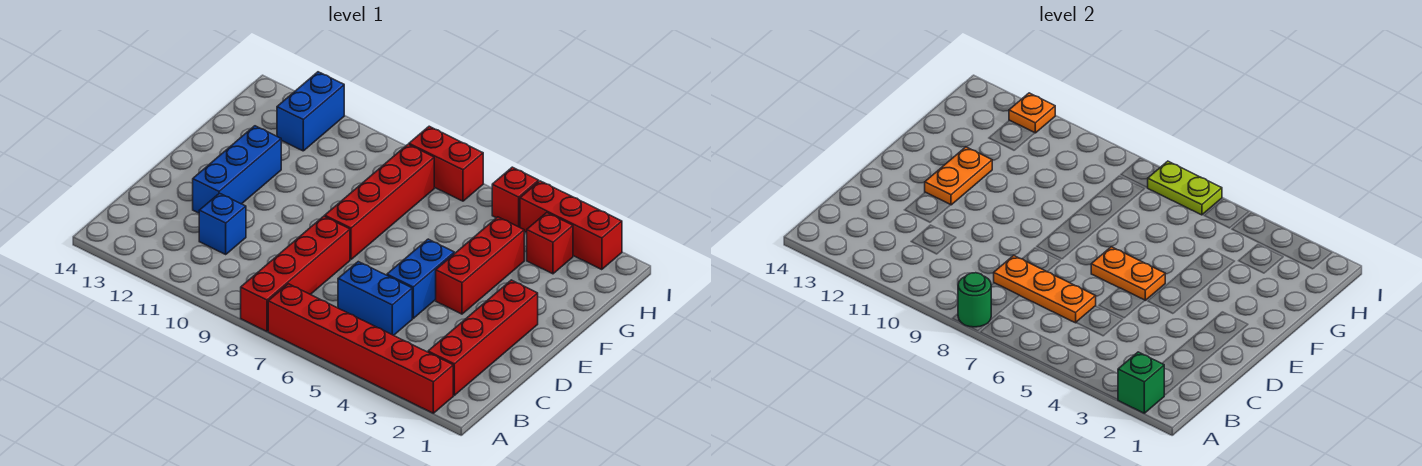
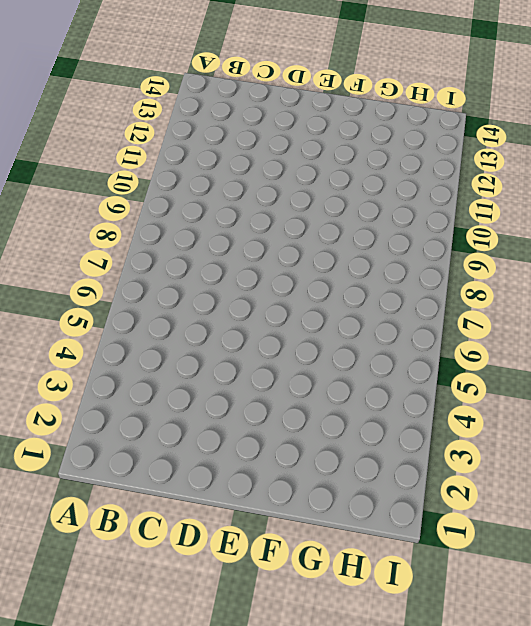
none -> red brick A2:A7 level 1
none -> red brick A8:D8 level 1
none -> red brick B2:E2 level 1

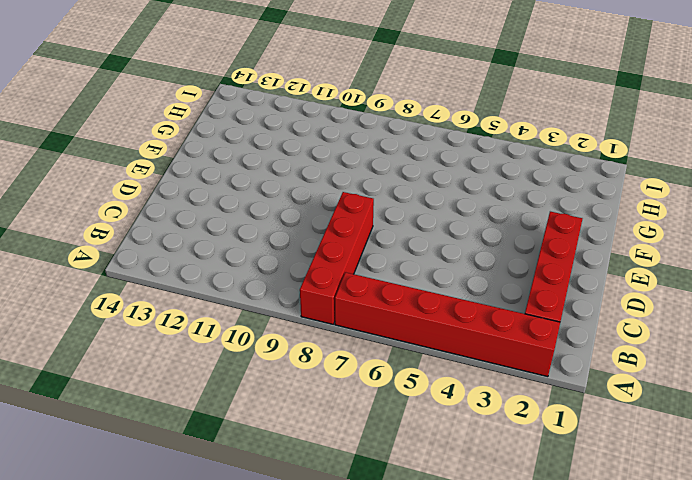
none -> blue brick C5:C6 level 1
none -> blue brick C11 level 1
none -> blue brick D5:E5 level 1

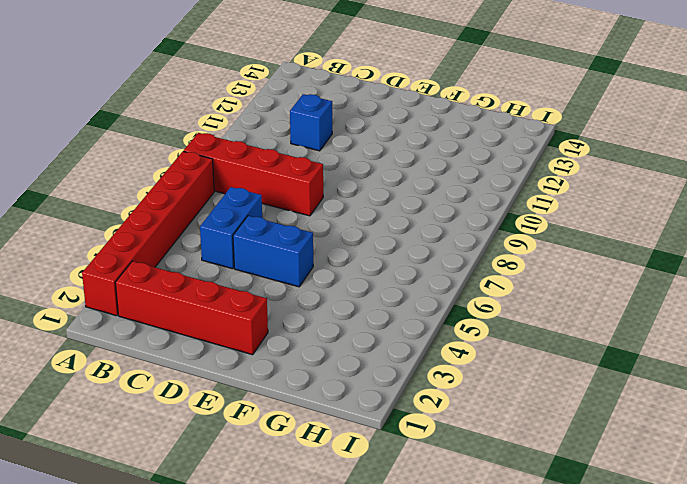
none -> blue brick D12:F12 level 1
none -> red brick E4:G4 level 1
none -> red brick E8:H8 level 1

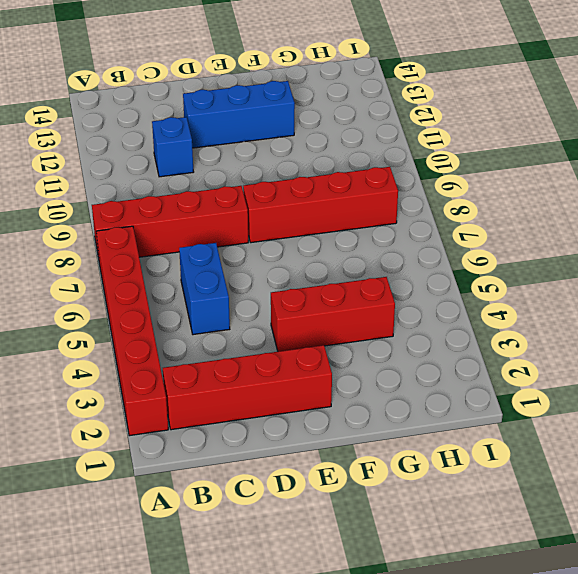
none -> blue brick D5:E5 level 1
none -> red brick H3 level 1
none -> blue brick H12:I12 level 1

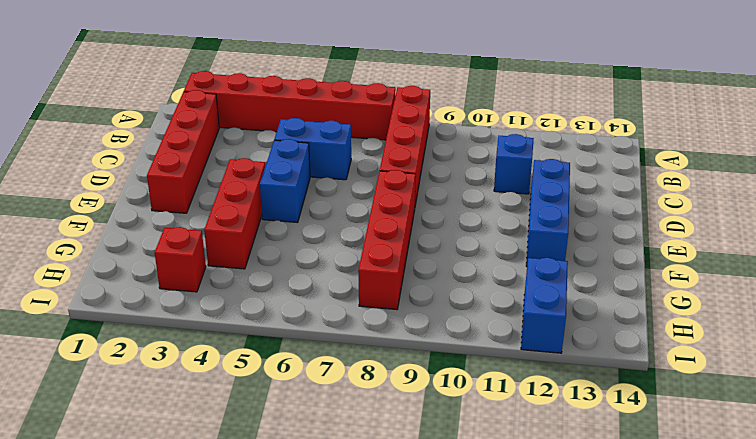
none -> red brick I2:I4 level 1
none -> red brick I5 level 1
none -> red brick I7:I8 level 1

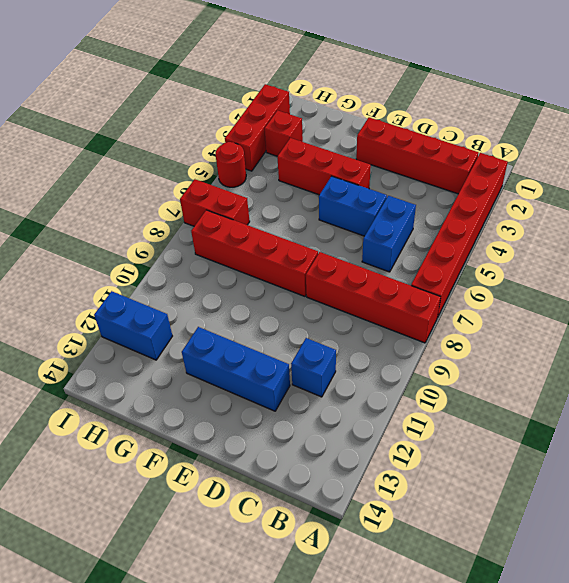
red brick H7:I7 level 1 -> red brick I7:I8 level 1
red round brick I5 level 1 -> red brick I5 level 1
none -> green brick A2 level 2
none -> green round brick A8 level 2
none -> orange plate C6:C8 level 2

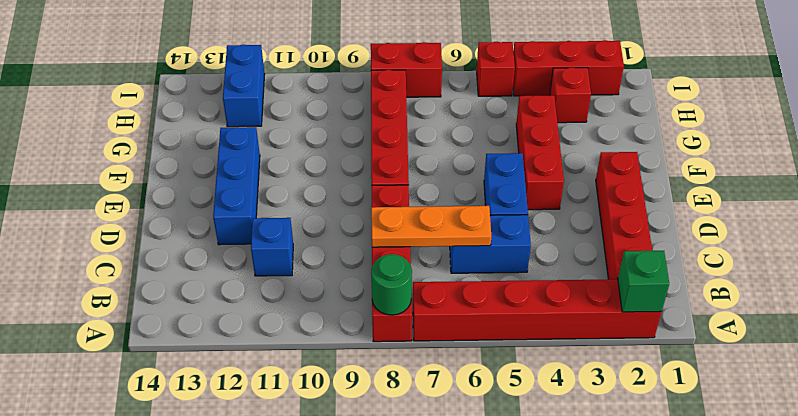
none -> orange plate E5:E6 level 2
none -> orange plate E12:F12 level 2
none -> lime plate I6:I7 level 2

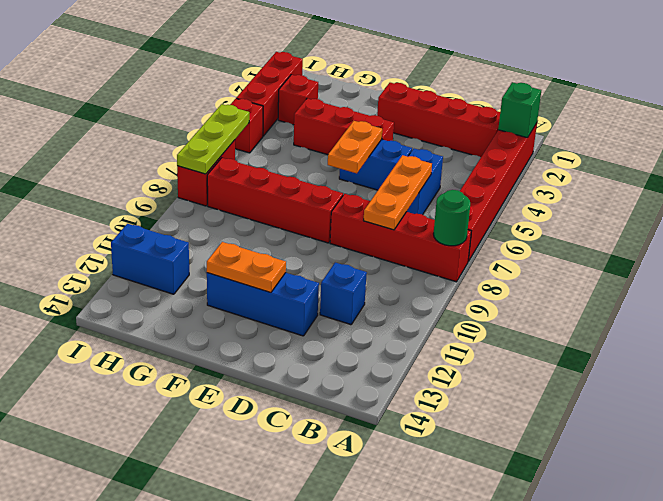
lime plate I6:I8 level 2 -> lime plate I6:I7 level 2
none -> orange plate I12 level 2

